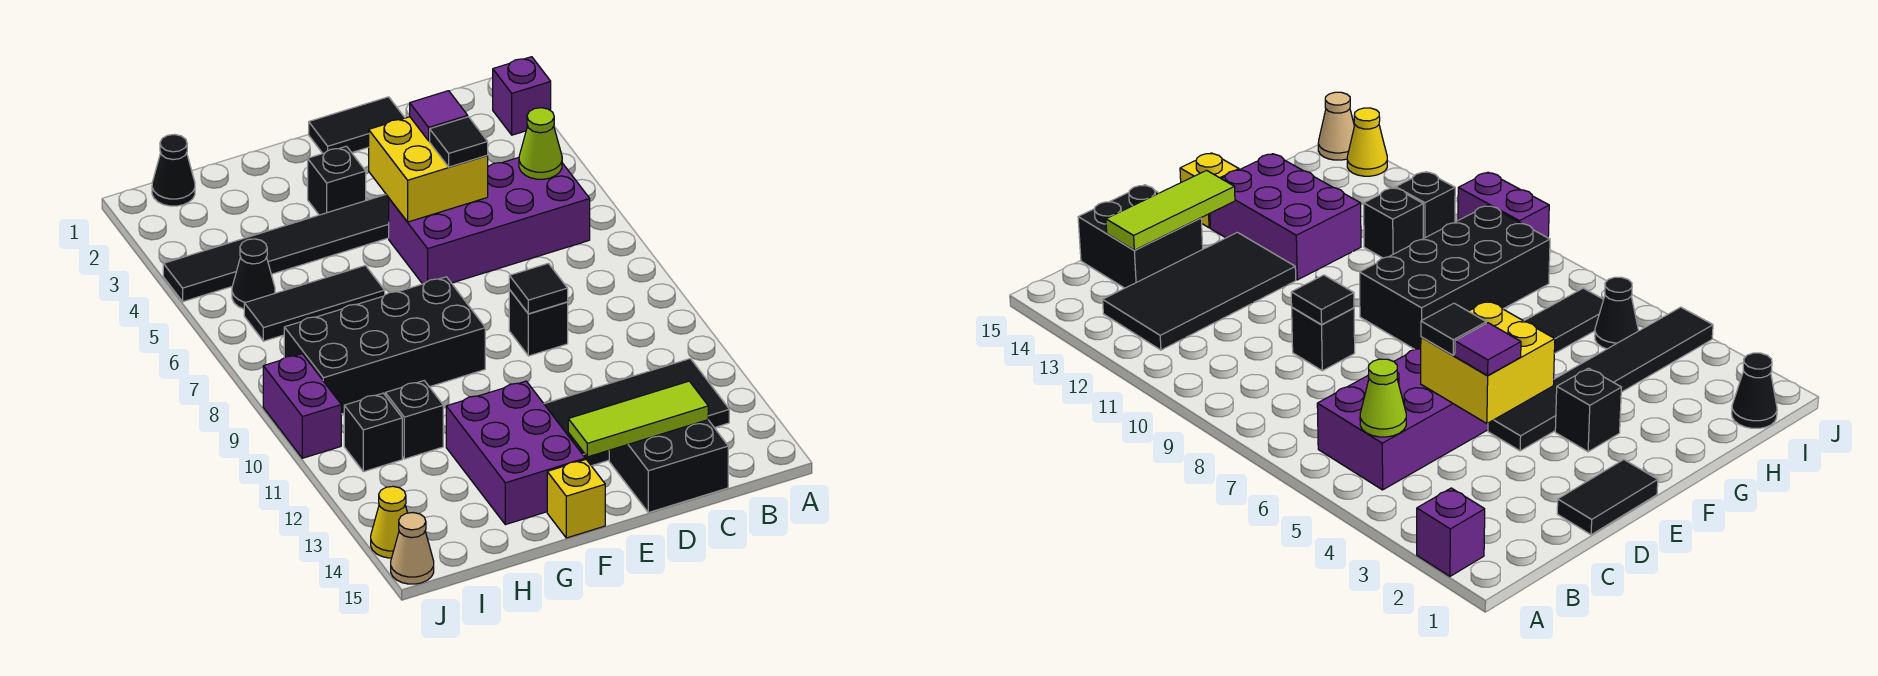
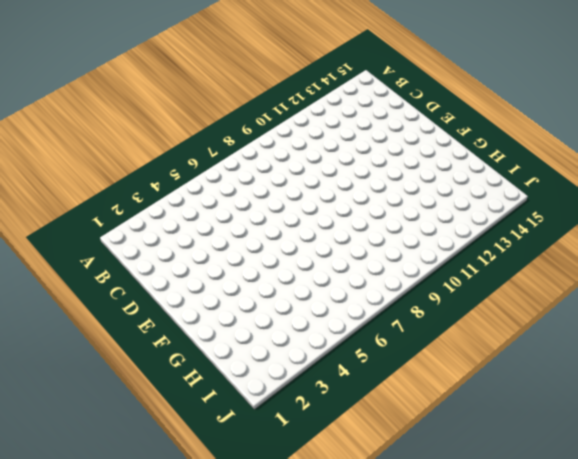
none -> purple brick A2 level 1
none -> purple brick B5:E6 level 1
none -> black tile B12:E13 level 1

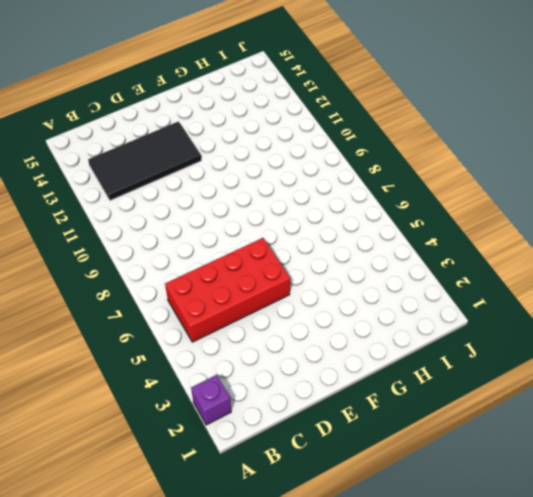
red brick B5:E6 level 1 -> purple brick B5:E6 level 1
none -> black brick C14:D15 level 1
none -> black tile D1:E1 level 1
none -> black brick D9 level 1

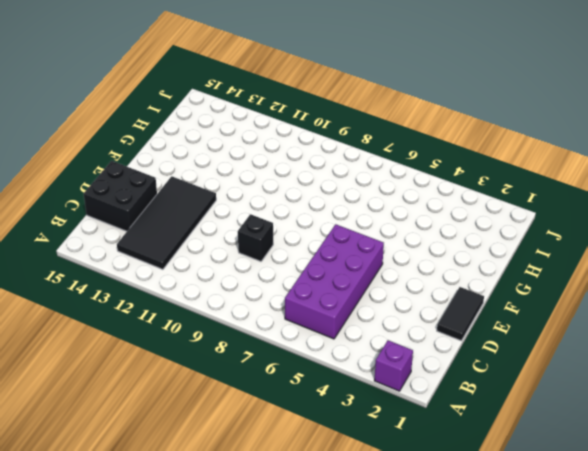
none -> black tile E4:J4 level 1
none -> black brick F3 level 1
none -> black brick F8:I9 level 1

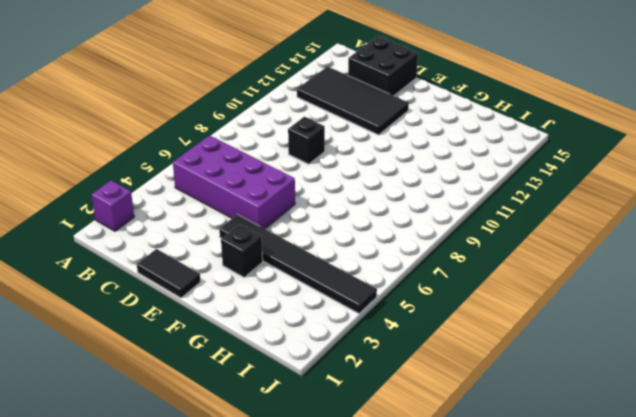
none -> black brick F8:I9 level 1
none -> purple brick F12:G14 level 1
none -> yellow brick F15 level 1

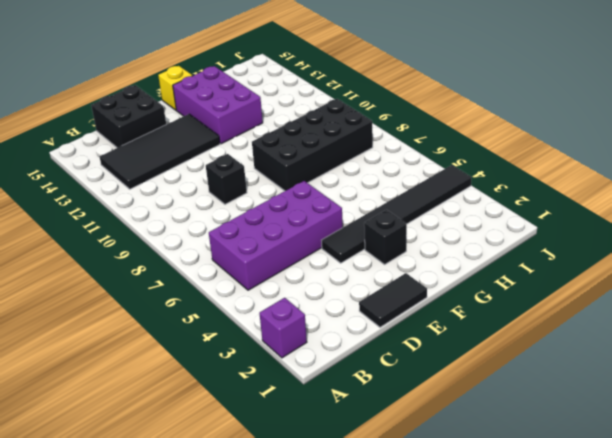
none -> black tile G6:I6 level 1
none -> black brick H11 level 1
none -> black cone I1 level 1

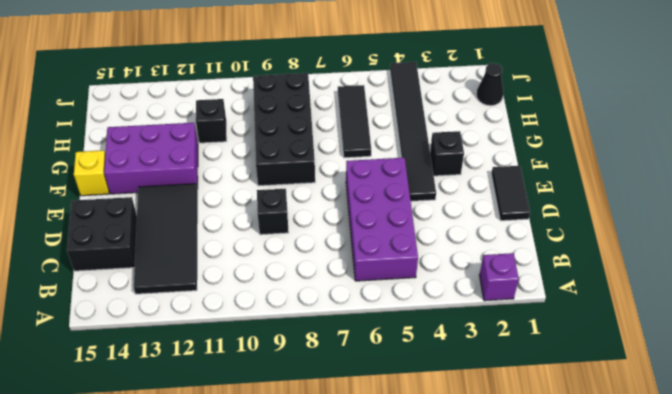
none -> black cone I5 level 1
none -> black brick I11 level 1
none -> purple brick J9:J10 level 1

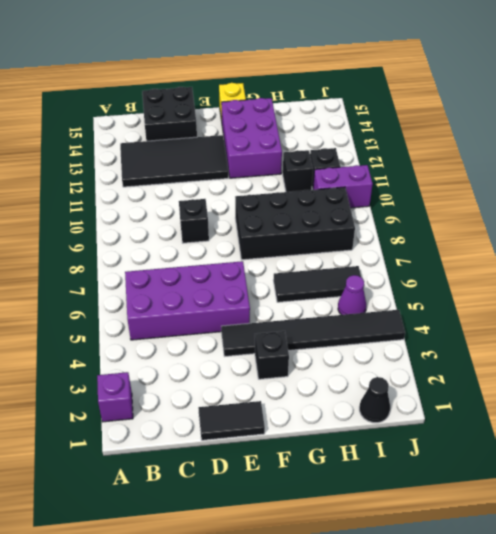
purple cone I5 level 1 -> black cone I5 level 1
purple brick I10:J10 level 1 -> purple brick J9:J10 level 1
none -> yellow cone J14 level 1
none -> tan cone J15 level 1
none -> lime cone B5 level 2

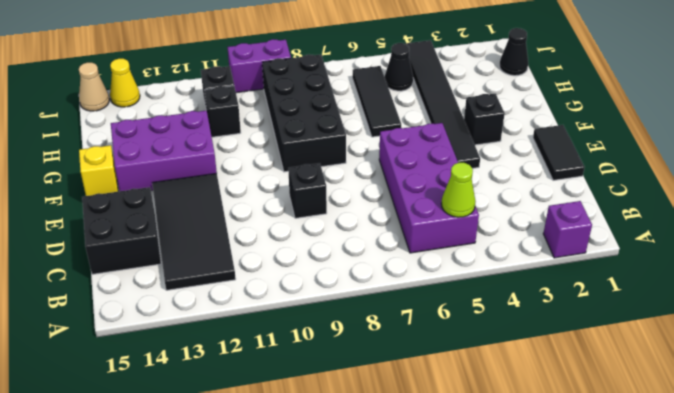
none -> lime tile C14:E14 level 2
none -> yellow brick D4:E5 level 2
none -> black tile D9 level 2

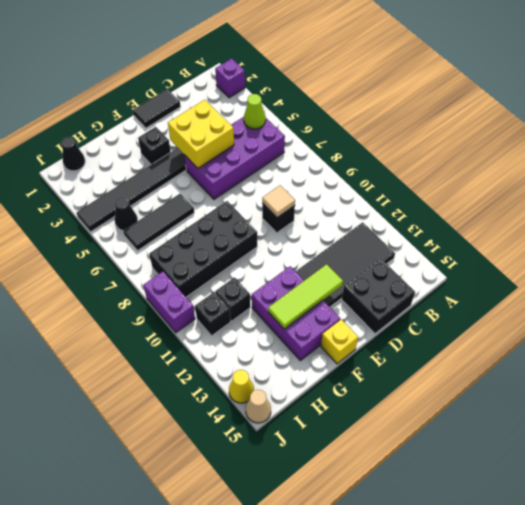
tan tile D9 level 2 -> black tile D9 level 2
lime tile E13:G13 level 2 -> lime tile C14:E14 level 2
none -> purple tile D4 level 3
none -> black tile D5 level 3

